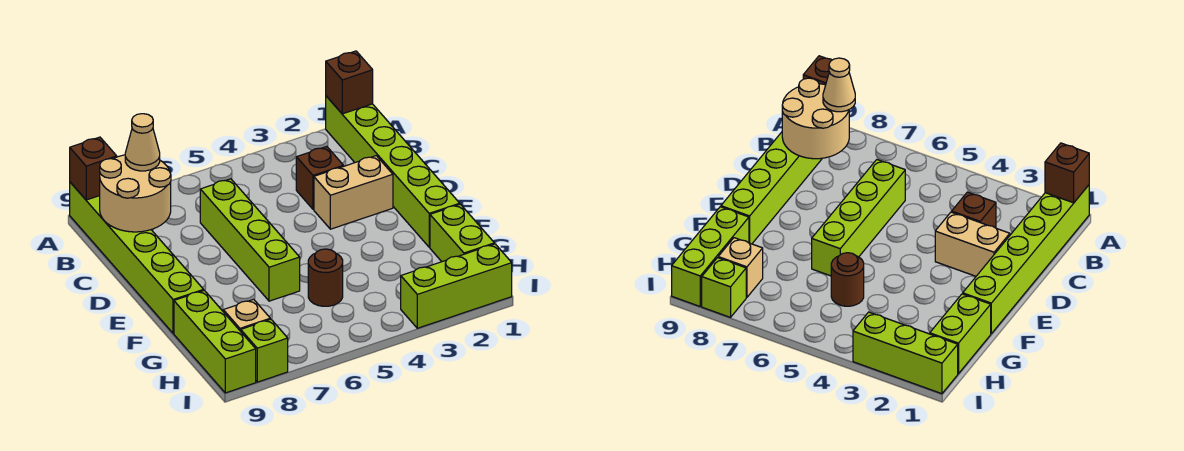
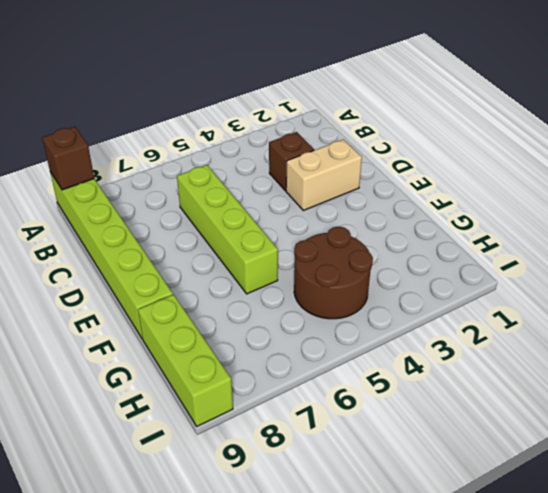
brown round brick G4:H5 level 1 -> brown round brick G5 level 1
none -> lime brick A1:F1 level 1
none -> lime brick G1:H1 level 1
none -> tan brick H8 level 1

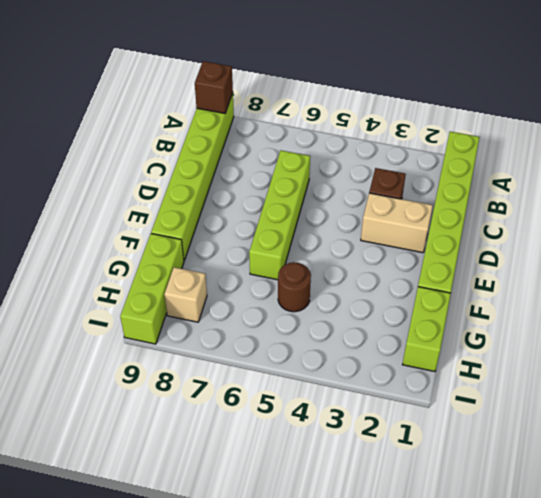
none -> lime brick I1:I3 level 1
none -> lime brick I8 level 1
none -> brown brick A1 level 2

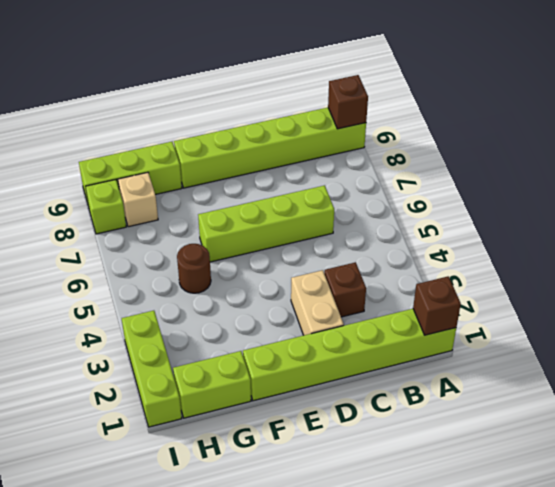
none -> tan round brick B8:C9 level 2
none -> tan cone B8 level 3

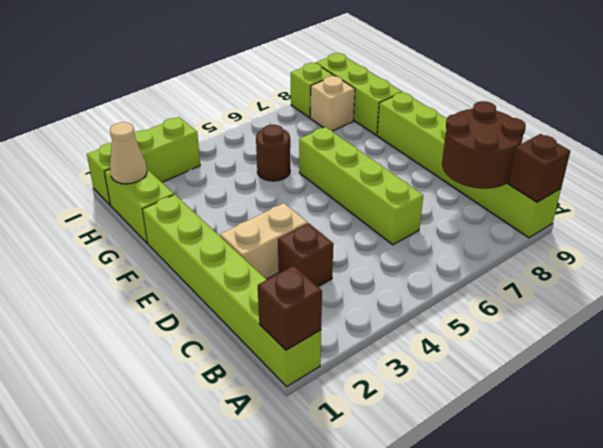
brown round brick B8:C9 level 2 -> tan round brick B8:C9 level 2
tan cone H1 level 2 -> tan cone B8 level 3

